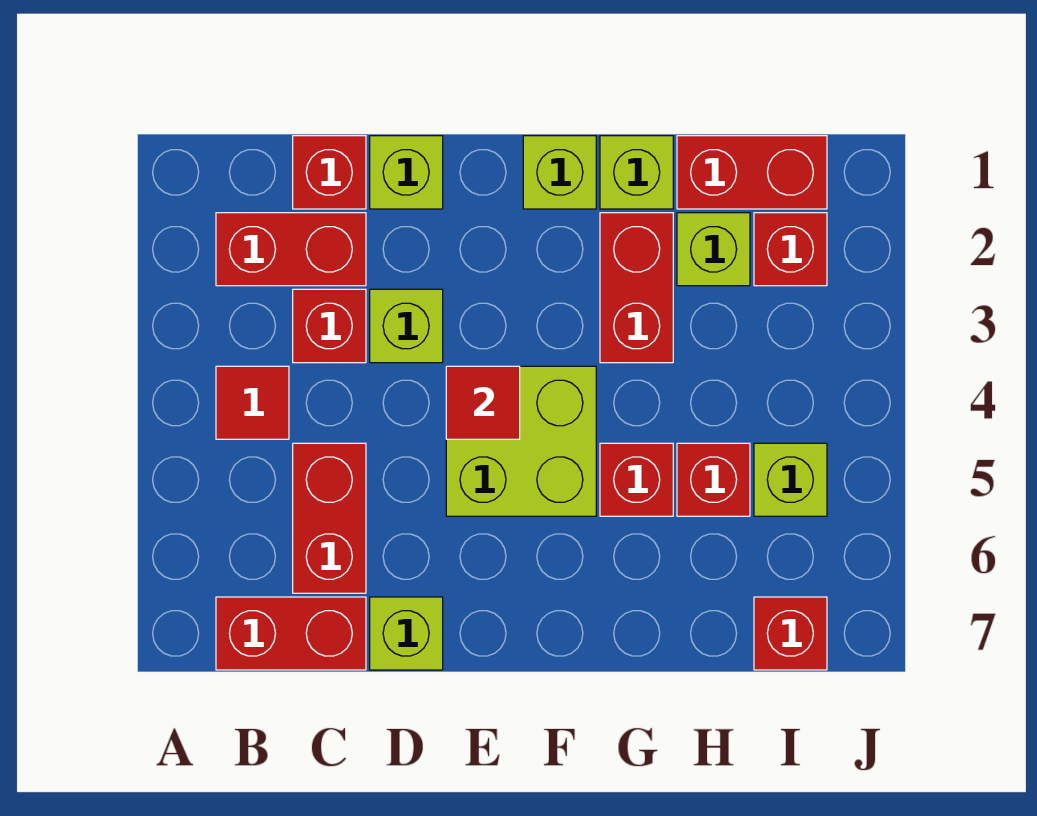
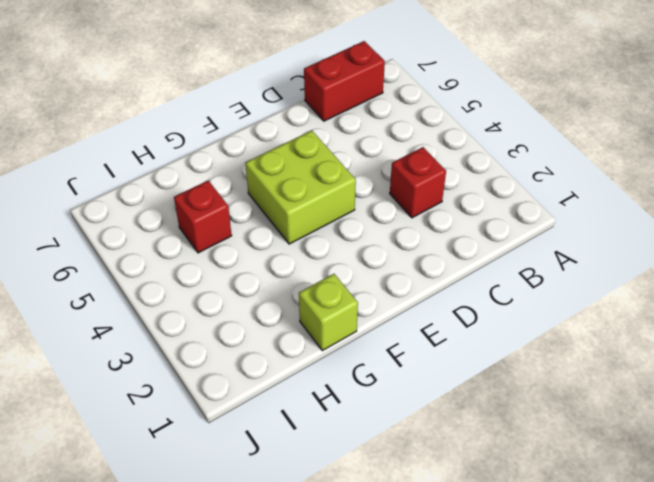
none -> red brick B2:C2 level 1
none -> red tile B4 level 1
none -> red brick C1 level 1

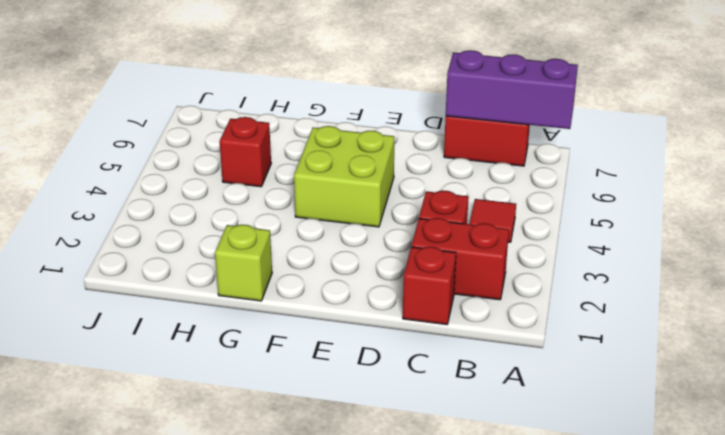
purple brick A7:C7 level 2 -> none
none -> red brick C5:C6 level 1
none -> lime brick D1 level 1
none -> lime brick D3 level 1

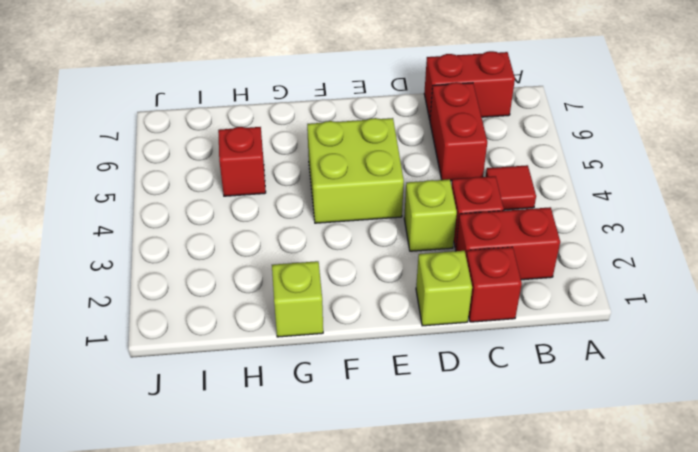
none -> lime brick D7 level 1
none -> lime brick F1 level 1
none -> red brick G2:G3 level 1

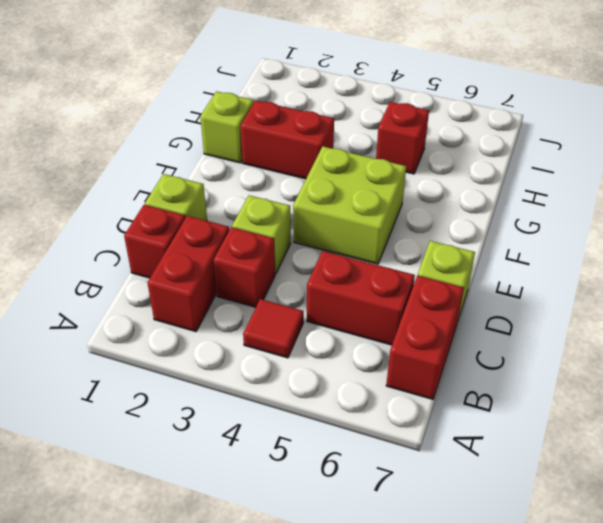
none -> lime brick F1 level 1
none -> red brick G5 level 1
none -> red brick H1:I1 level 1

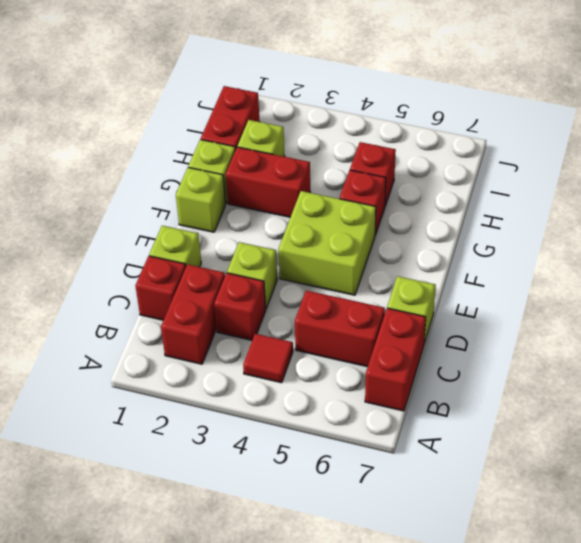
none -> red brick I2 level 1
none -> lime brick I5 level 1
none -> red brick I7 level 1

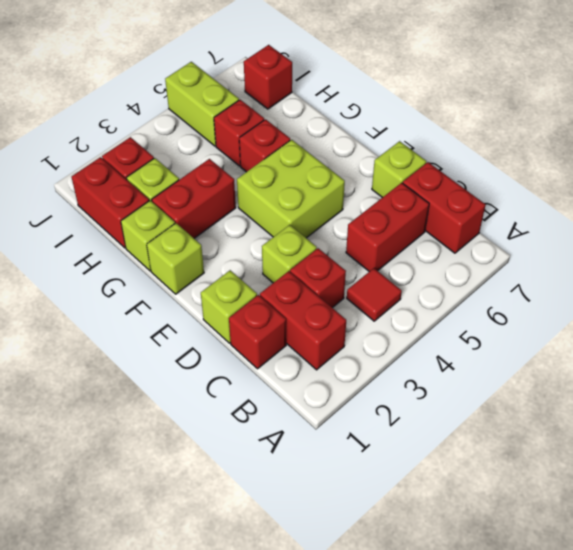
lime brick I5:J5 level 1 -> lime brick I5 level 1
none -> red tile E4 level 2

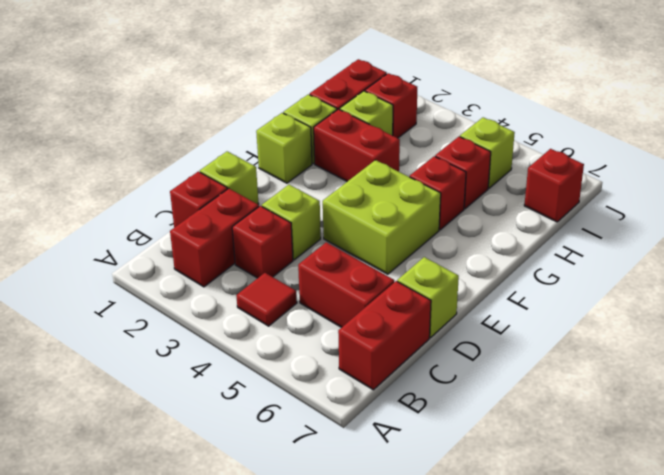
none -> red tile E4 level 2

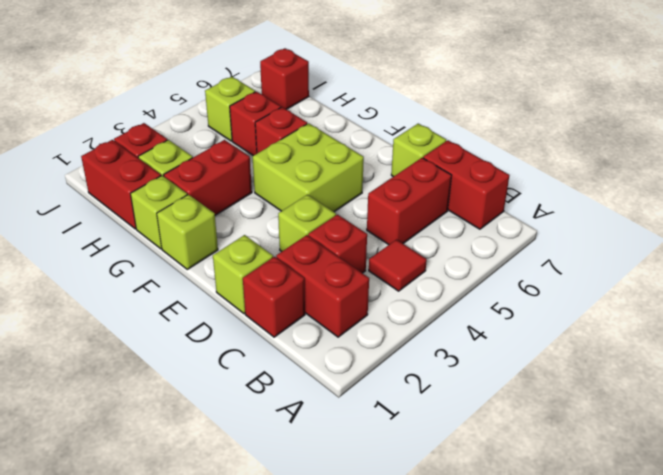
none -> red tile E4 level 2

